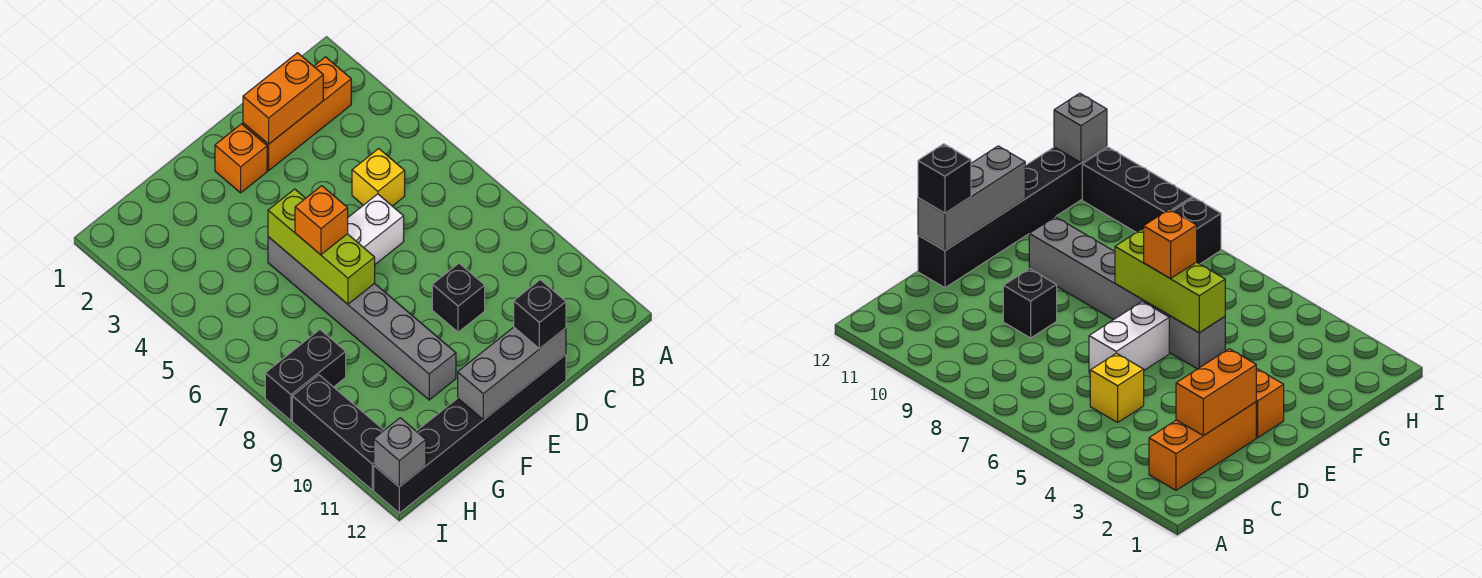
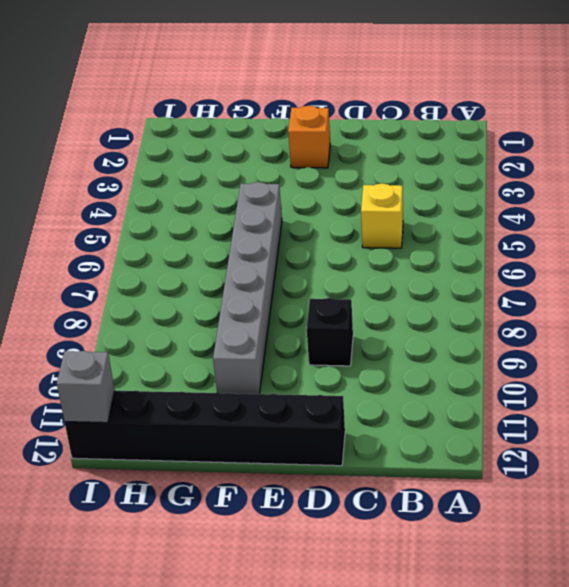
none -> orange brick B2:D2 level 1
none -> white brick D6:E6 level 1
none -> black brick H8:I8 level 1

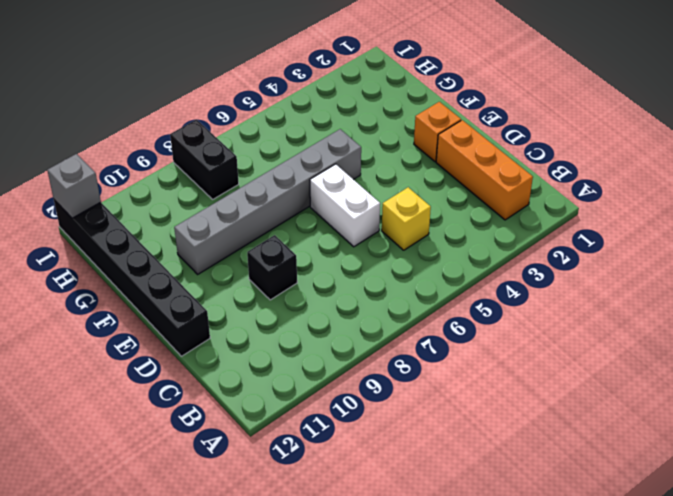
none -> black brick I9:I11 level 1
none -> orange brick C2:D2 level 2
none -> grey brick D12:F12 level 2

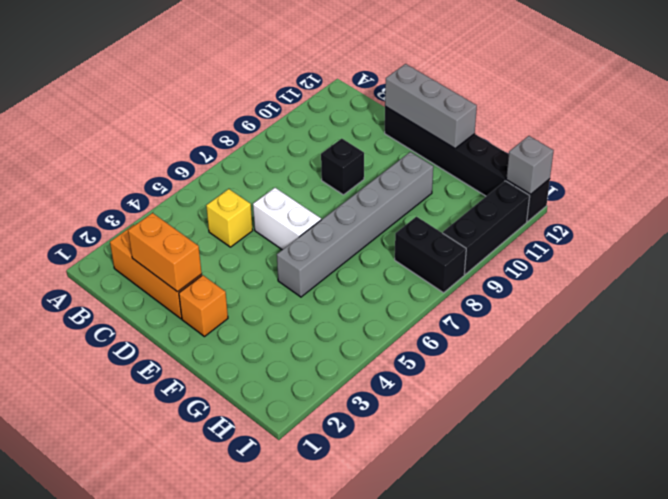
none -> lime brick F5:F7 level 2
none -> black brick D12 level 3
none -> orange brick F6 level 3

